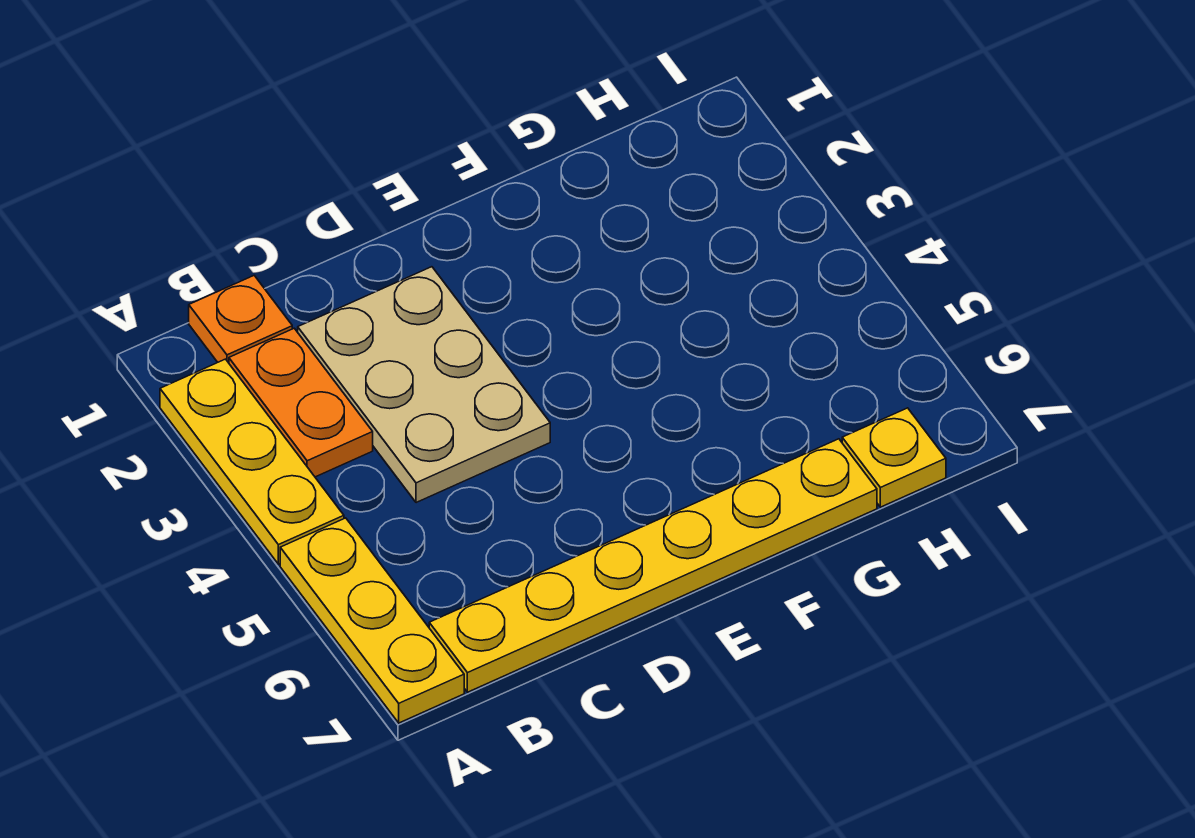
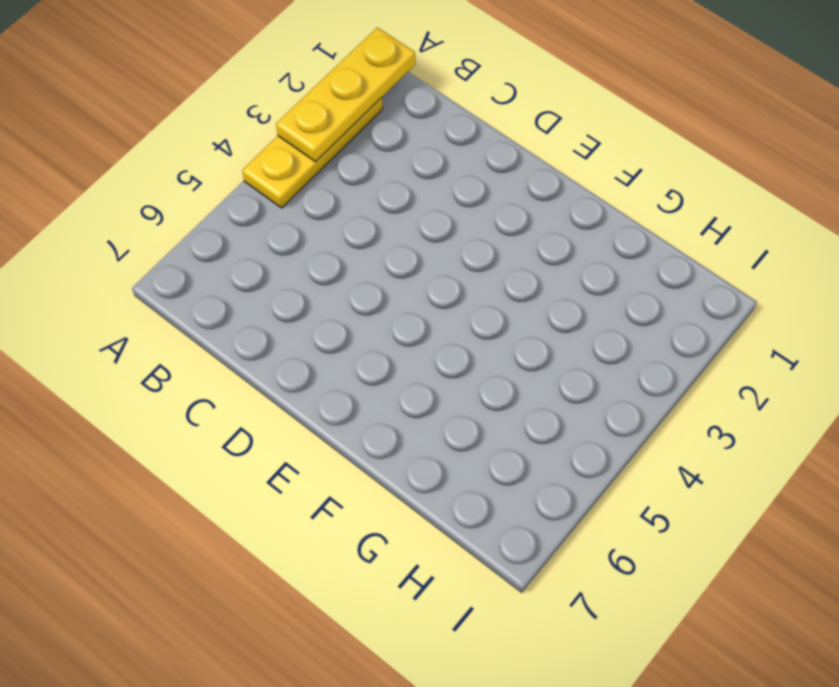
yellow plate A1:A3 level 2 -> yellow plate A5:A7 level 1
none -> orange plate B1 level 1
none -> orange plate B2:B3 level 1

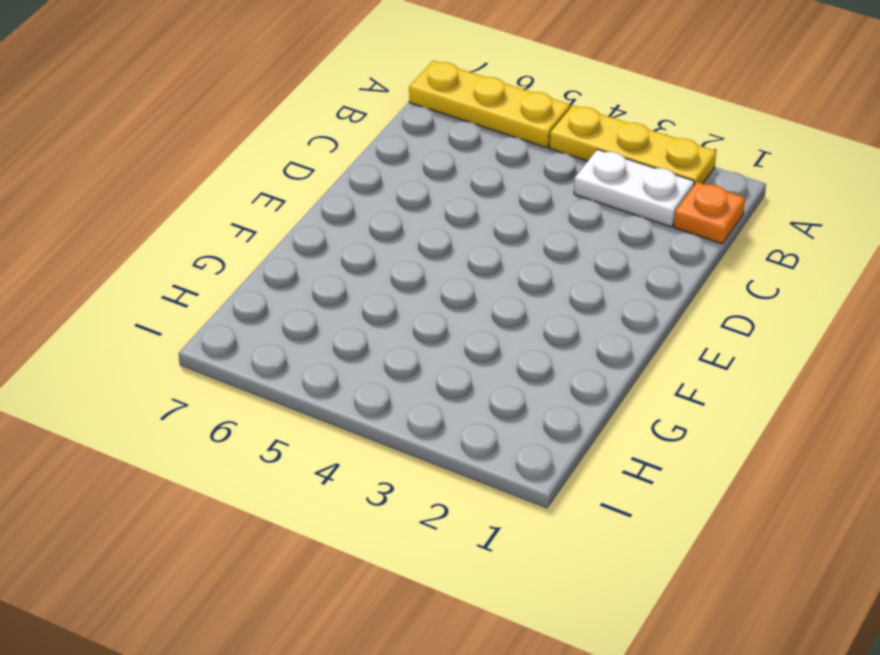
white plate B2:B3 level 1 -> orange plate B2:B3 level 1
none -> yellow plate B7:G7 level 1
none -> tan plate C2:D4 level 1

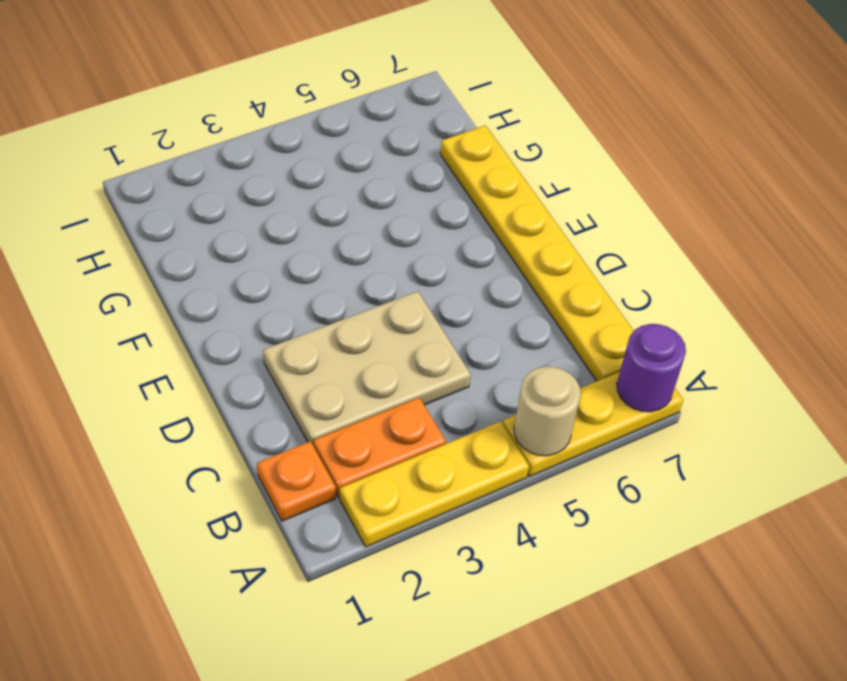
tan round brick A5 level 2 -> none
purple round brick A7 level 2 -> none
none -> yellow plate H7 level 1

